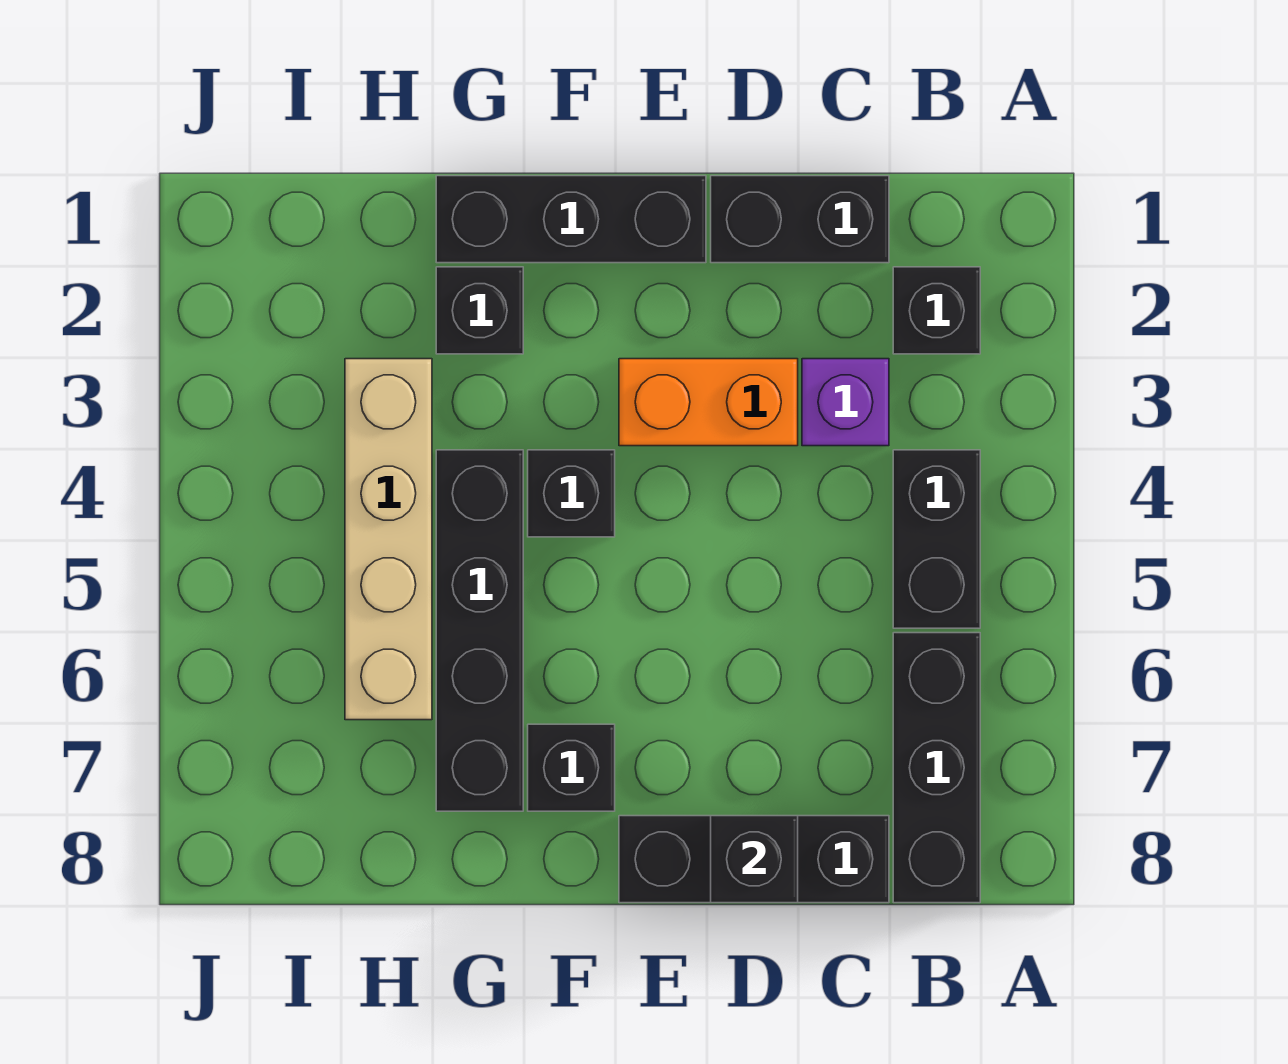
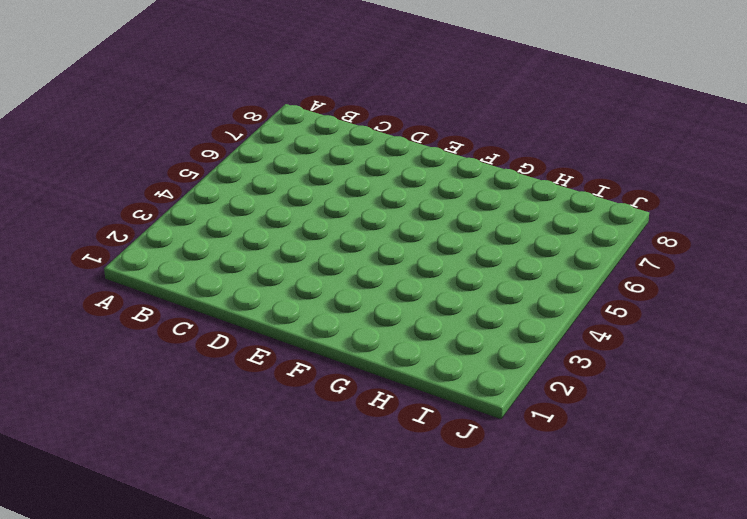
none -> black brick B2 level 1
none -> black brick B4:B5 level 1
none -> black brick B6:B8 level 1

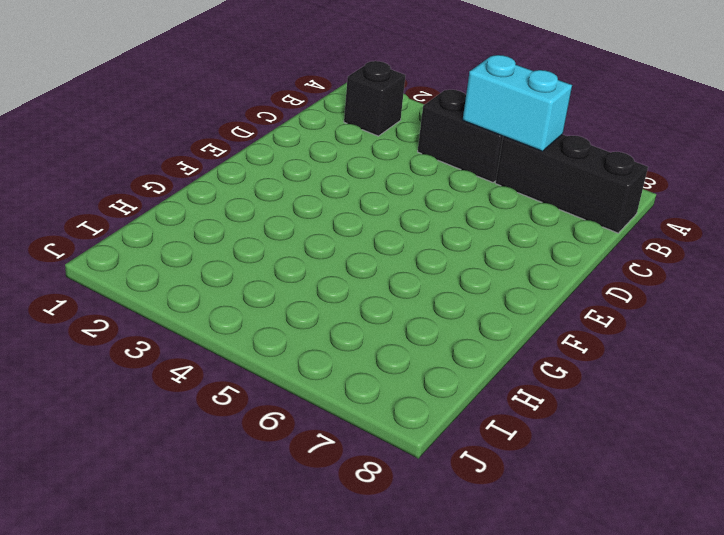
cyan brick B5:B6 level 2 -> none
none -> black brick C1:D1 level 1
none -> purple brick C3 level 1
none -> black brick C8:E8 level 1

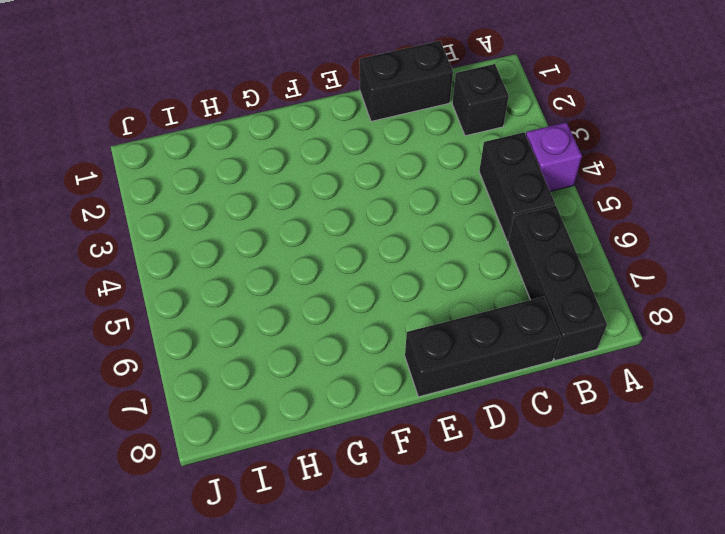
purple brick A4 level 1 -> purple brick C3 level 1
none -> orange brick D3:E3 level 1
none -> black brick E1:G1 level 1
none -> black brick F4 level 1

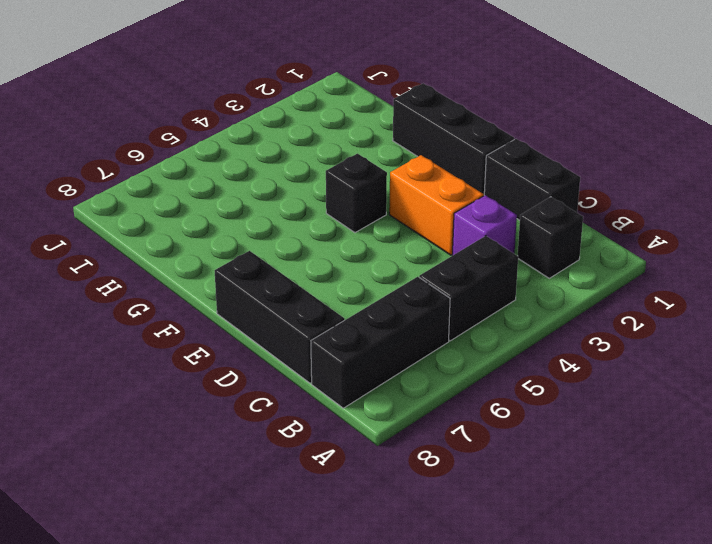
none -> black brick F7 level 1
none -> black brick G2 level 1
none -> black brick G4:G7 level 1

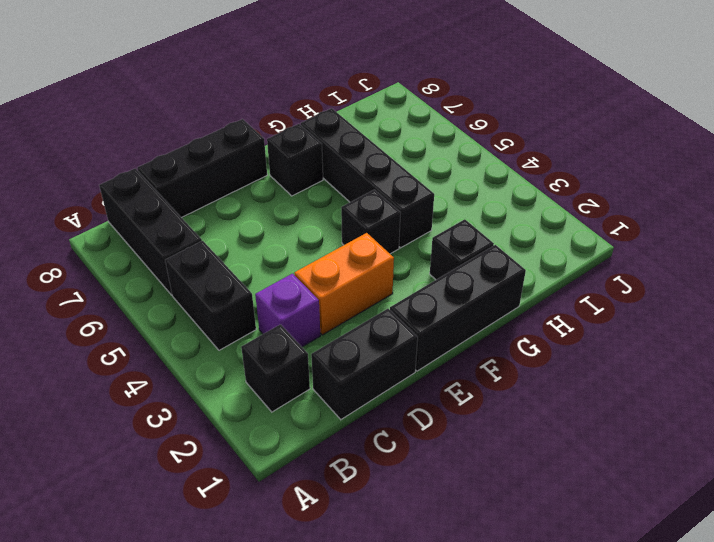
none -> tan brick H3:H6 level 1
none -> black brick D8 level 2

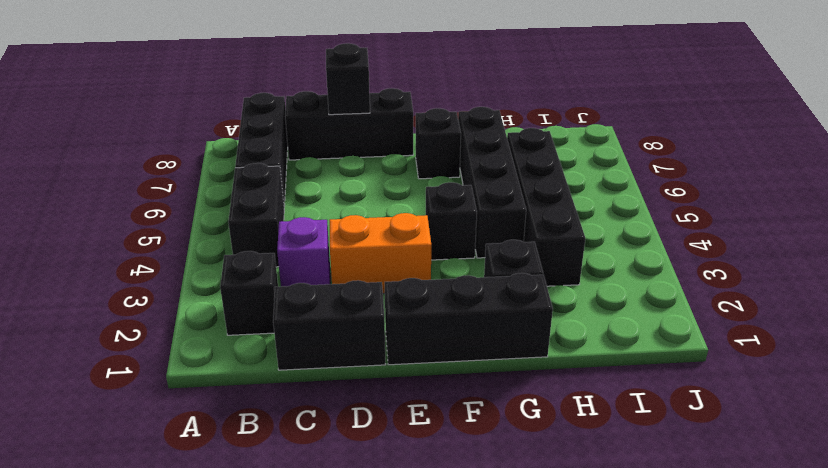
black brick H3:H6 level 1 -> tan brick H3:H6 level 1

